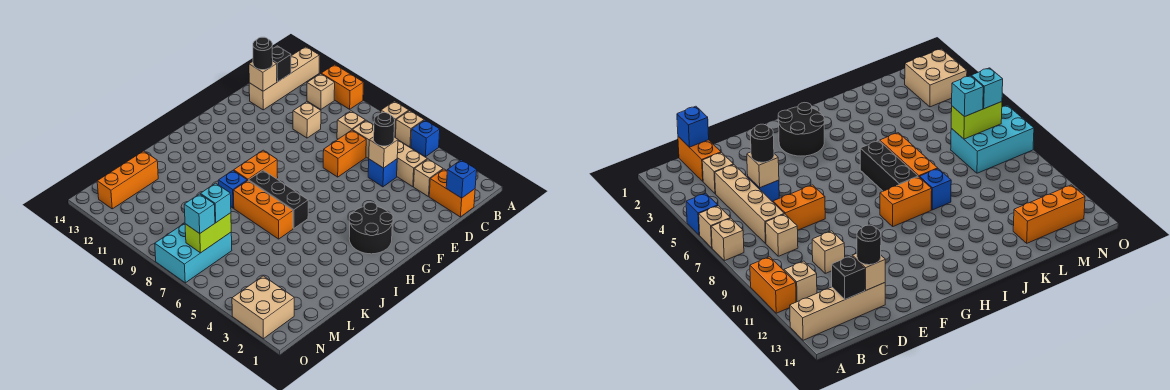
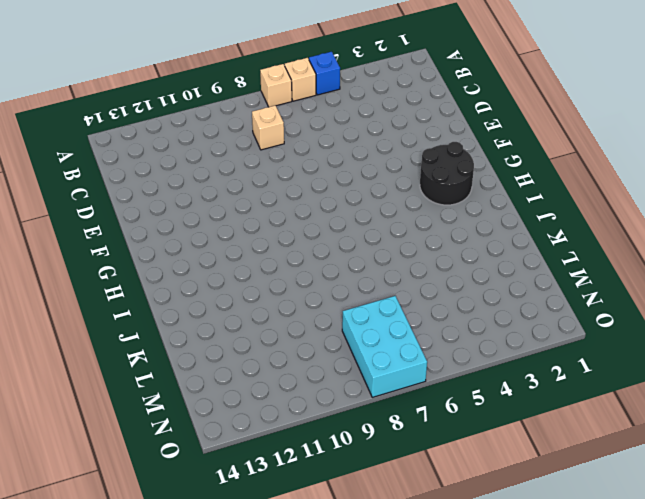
none -> orange brick A10:A11 level 1
none -> tan brick A13:D13 level 1
none -> tan brick B11 level 1
none -> orange brick C1:C2 level 1

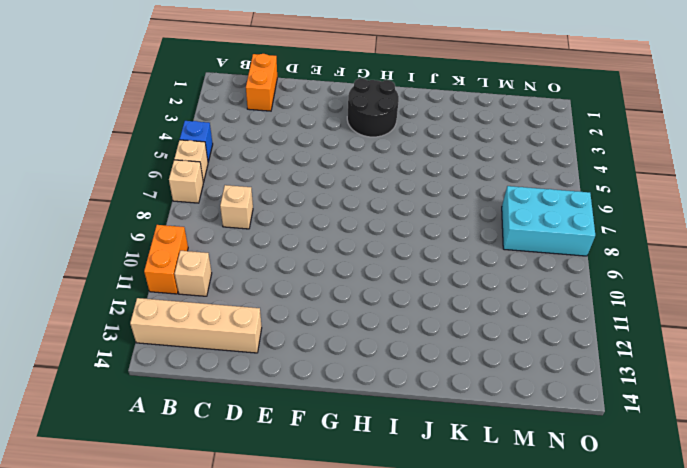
none -> tan brick C3 level 1
none -> tan brick C4:C7 level 1
none -> blue brick D5 level 1
none -> orange brick D7:E7 level 1

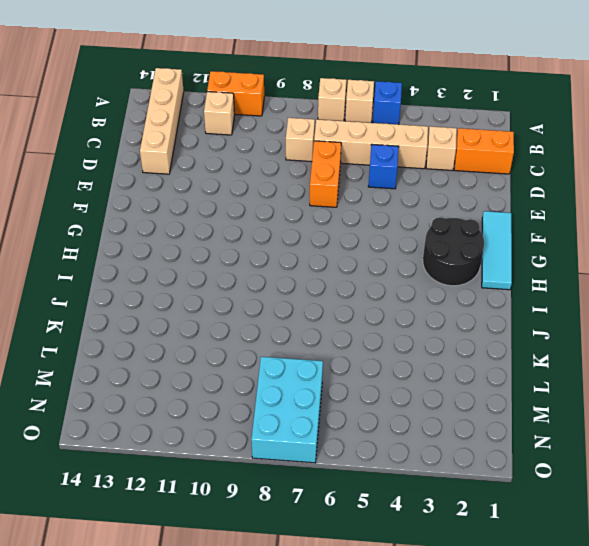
cyan tile F1:H1 level 1 -> none
none -> tan brick D10 level 1
none -> orange brick H9:I9 level 1
none -> black brick I6:I8 level 1
none -> orange brick J6:J8 level 1

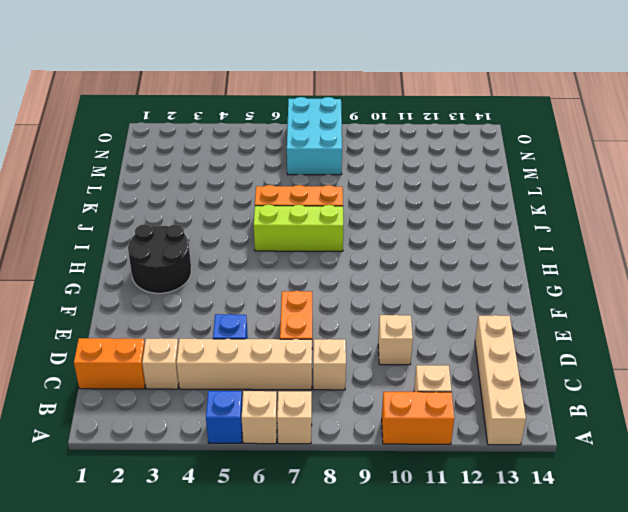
lime brick I6:I8 level 1 -> black brick I6:I8 level 1
none -> orange brick H9:I9 level 1
none -> blue brick J9 level 1
none -> orange brick L13:N13 level 1
none -> tan brick N2:O3 level 1

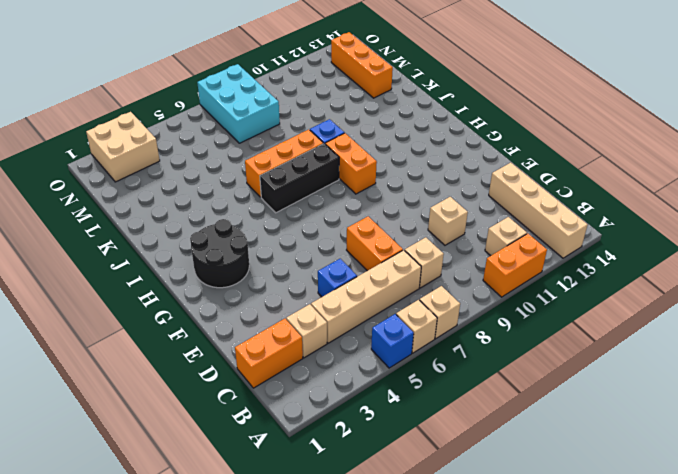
none -> blue brick C1 level 2
none -> black brick C13 level 2
none -> tan brick D5 level 2
none -> tan brick D13 level 2

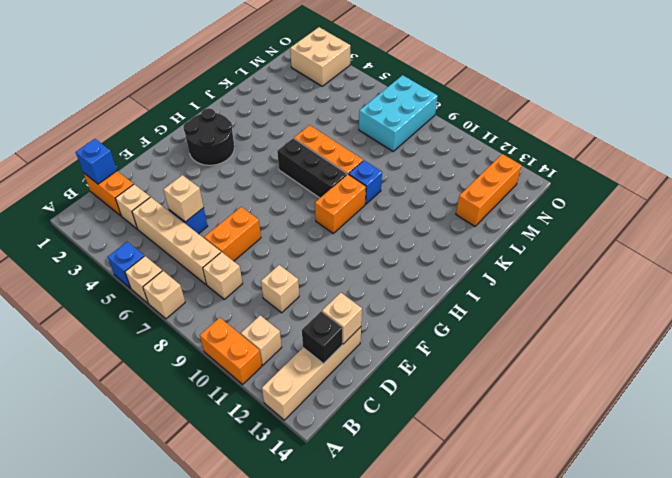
none -> lime brick M7:N7 level 2
none -> black round brick D5 level 3
none -> black round brick D13 level 3
none -> cyan brick M7 level 3

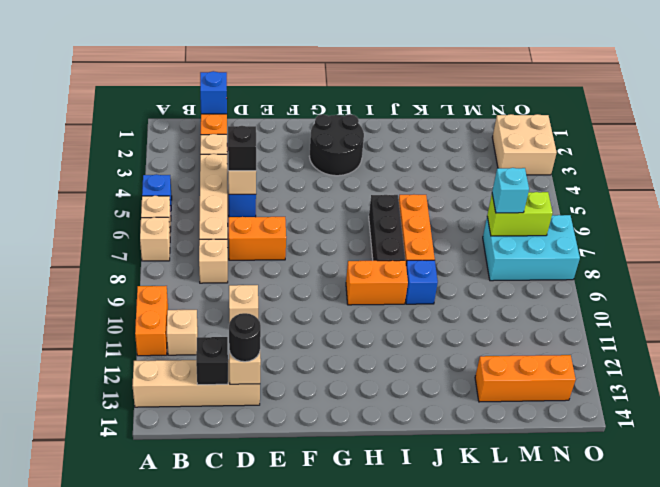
black brick D5 level 3 -> black round brick D5 level 3
none -> cyan brick N7 level 3

